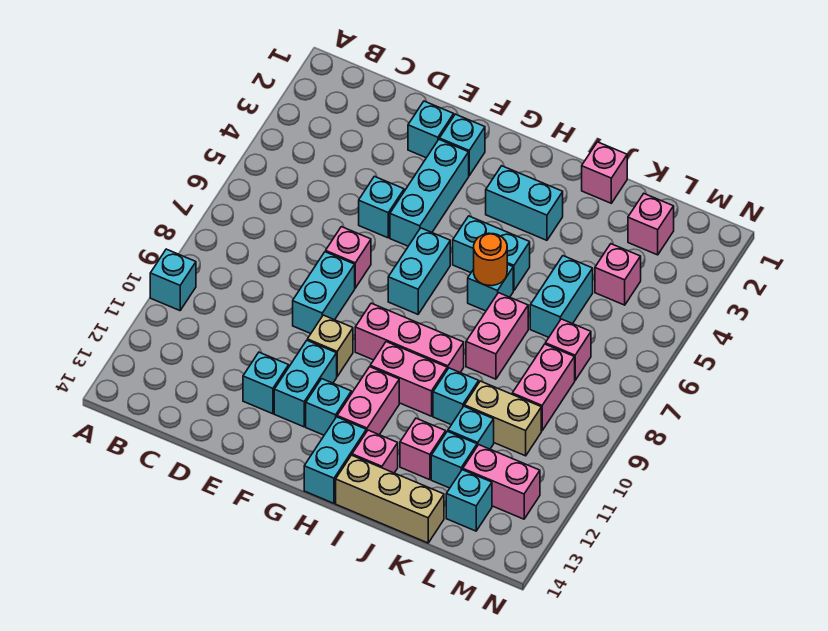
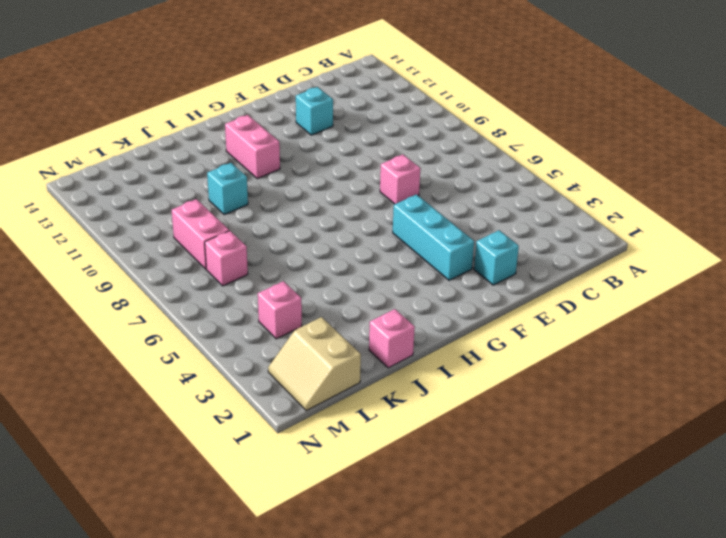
tan slope L1:M2 level 1 top L -> pink brick L2 level 1
none -> cyan brick A10 level 1
none -> cyan brick E5 level 1
none -> cyan brick E8:E9 level 1
none -> cyan brick F2 level 1

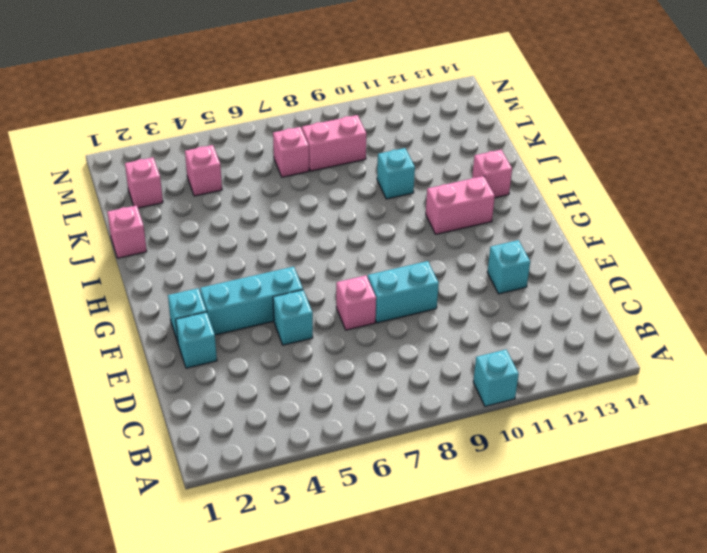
none -> tan brick F10 level 1
none -> cyan brick F11:F12 level 1
none -> cyan brick G6:G7 level 1
none -> pink brick G9:I9 level 1

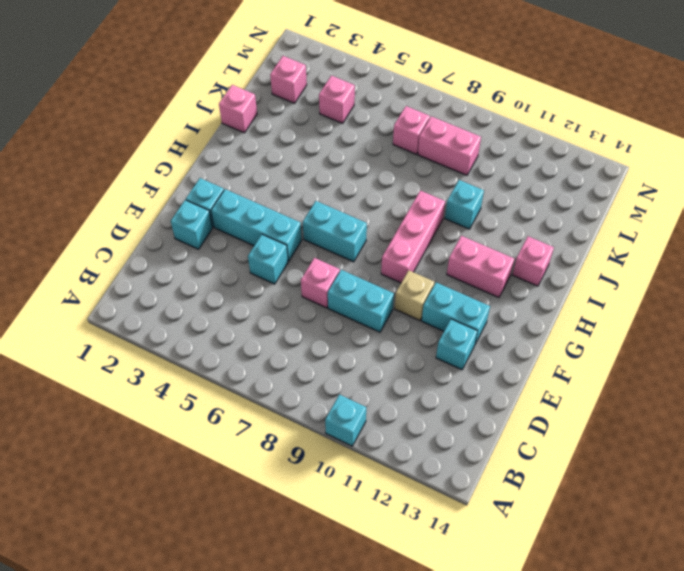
none -> cyan brick G12 level 1
none -> cyan brick H3:I3 level 1
none -> cyan brick H5:I5 level 1
none -> pink brick H10:I10 level 1

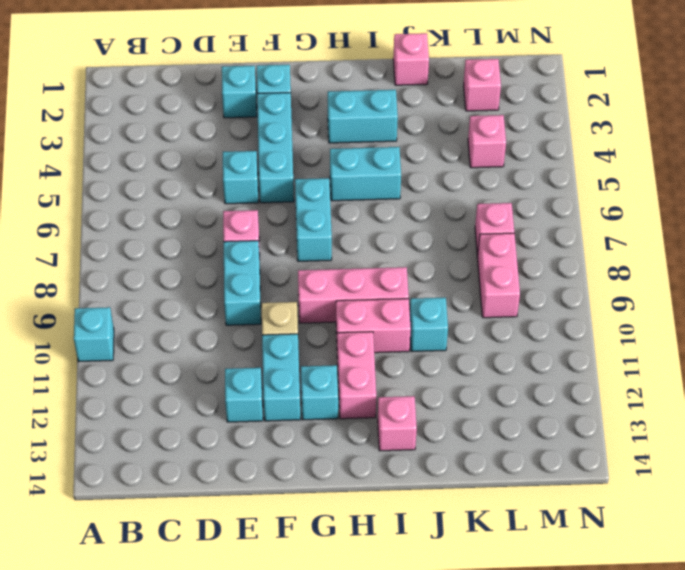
none -> cyan brick H13:H14 level 1
none -> cyan brick I6 level 1
none -> tan brick I14:K14 level 1
none -> pink brick J7:J8 level 1

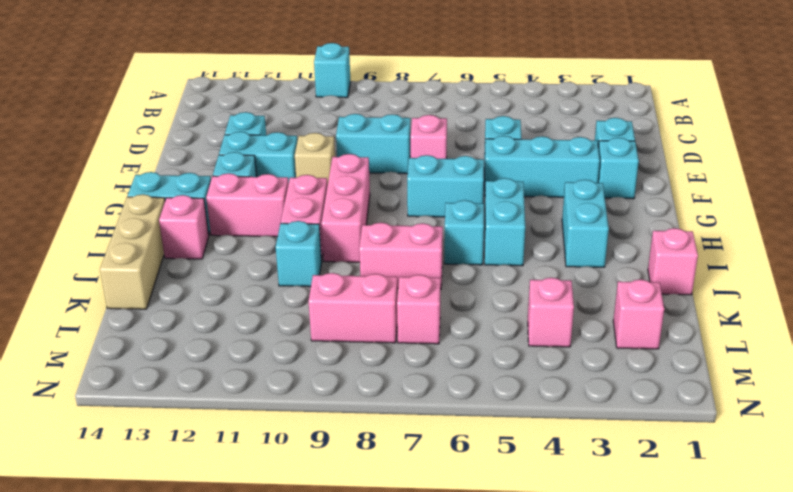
none -> pink brick J12 level 1
none -> cyan brick K5:K6 level 1
none -> tan brick K10:L10 level 1
none -> cyan brick K11 level 1

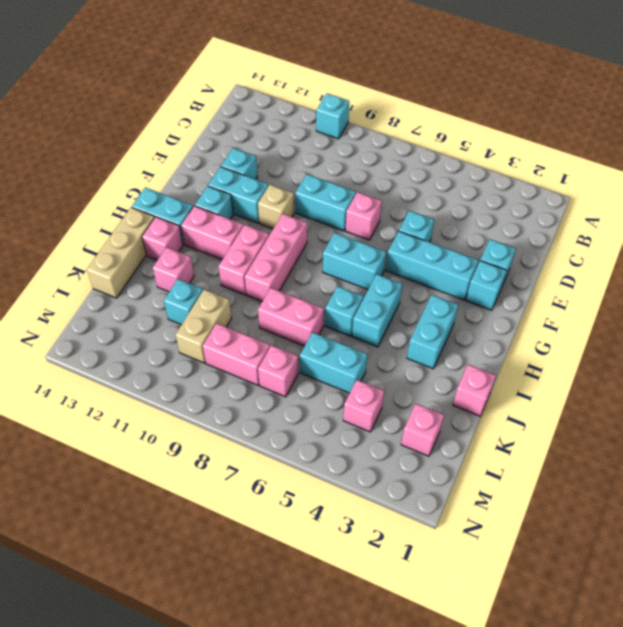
none -> cyan brick J10 level 1
none -> cyan brick K12 level 1
none -> pink brick L12:M12 level 1
none -> cyan brick L13 level 1

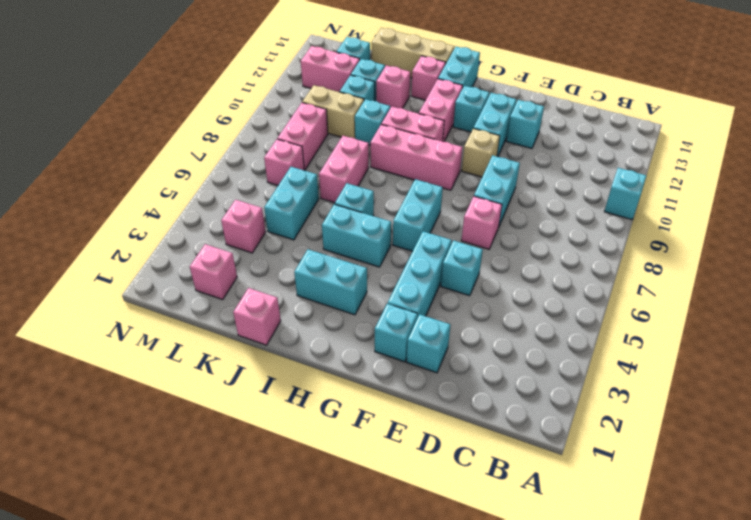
none -> orange round brick I6 level 2

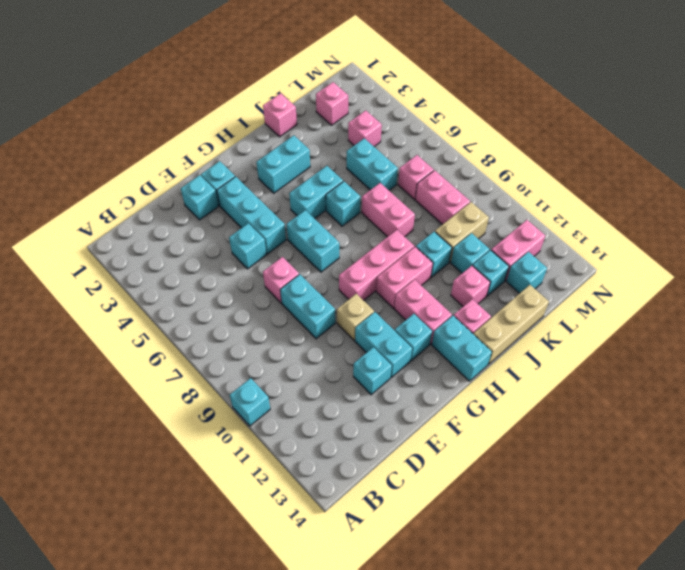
none -> orange round brick I6 level 2

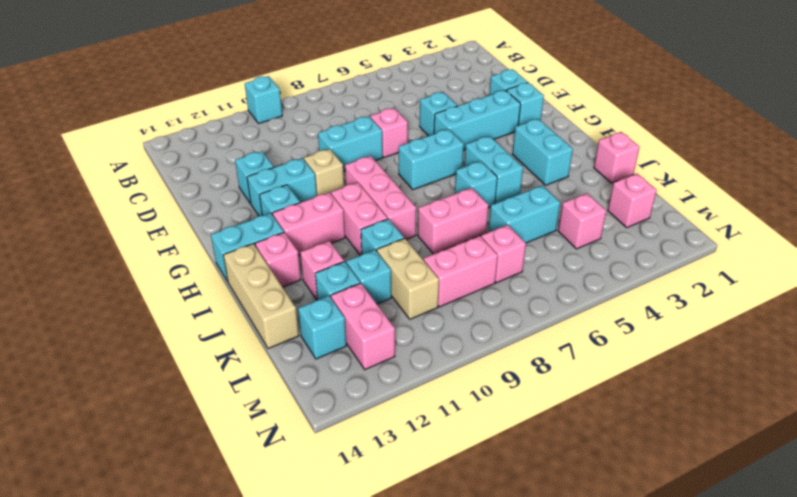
none -> orange round brick I6 level 2

